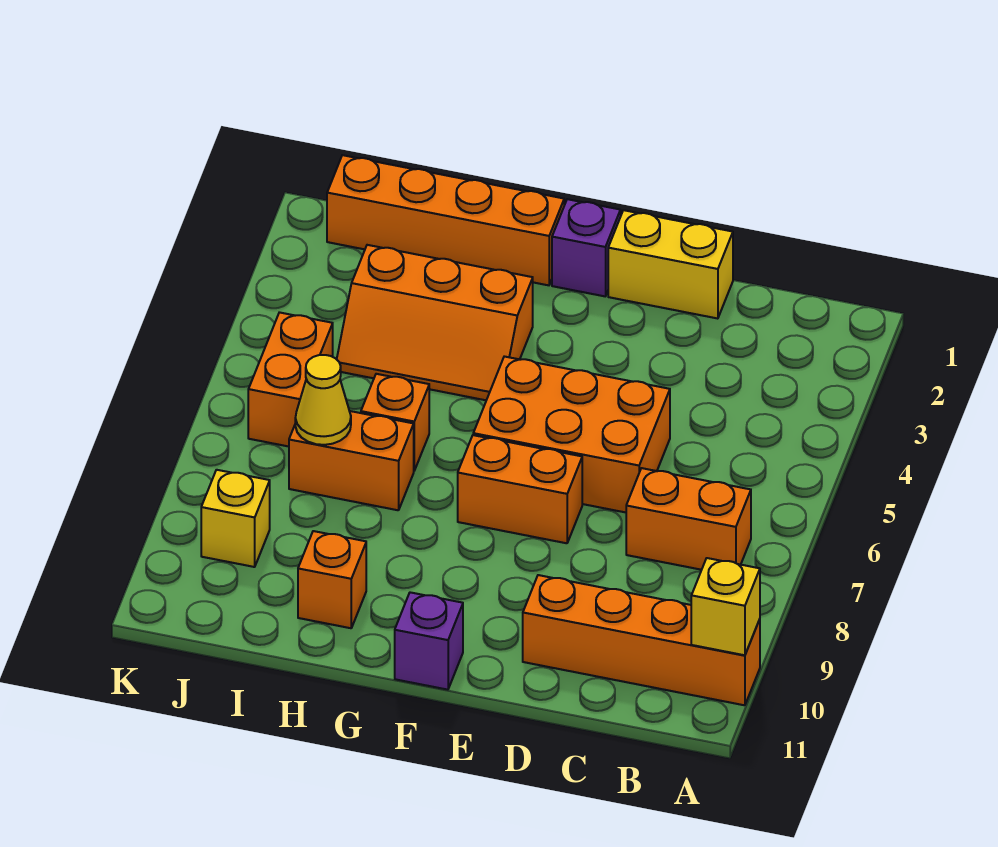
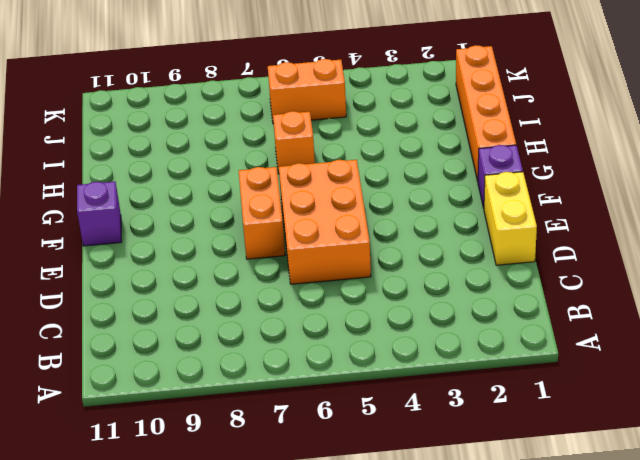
none -> orange brick A10:D10 level 1
none -> orange brick B7:C7 level 1
none -> orange slope G3:I4 level 1 top 3

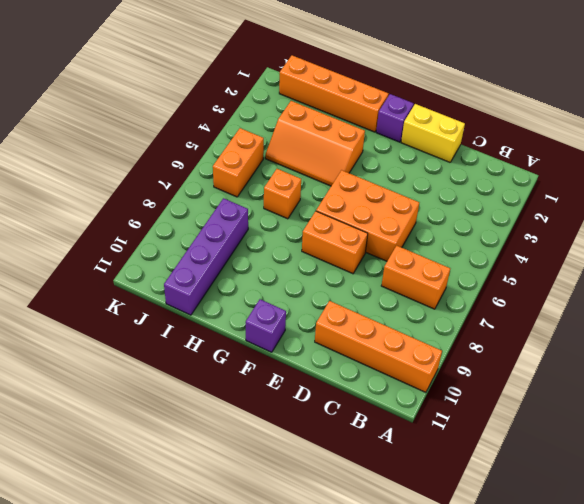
purple brick I8:I11 level 1 -> none
none -> orange brick H7:I7 level 1
none -> orange brick H10 level 1
none -> yellow brick J9 level 1

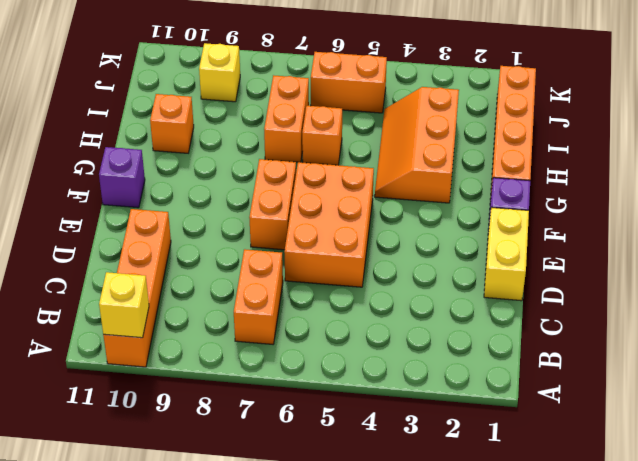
none -> yellow cone I7 level 2

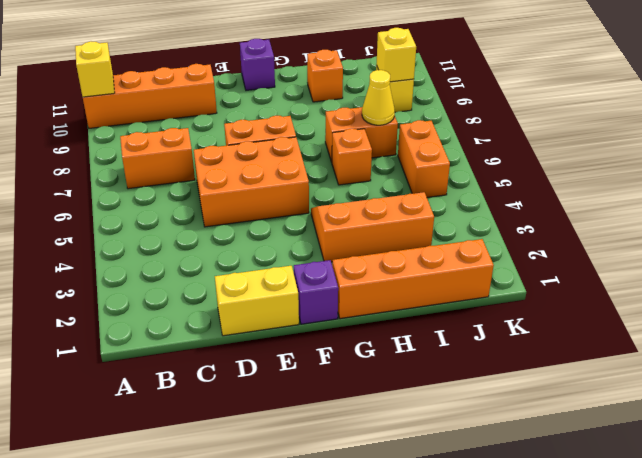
yellow brick J9 level 2 -> none

